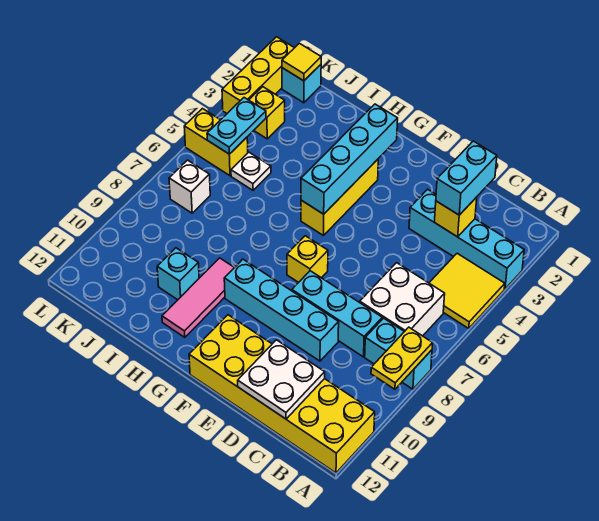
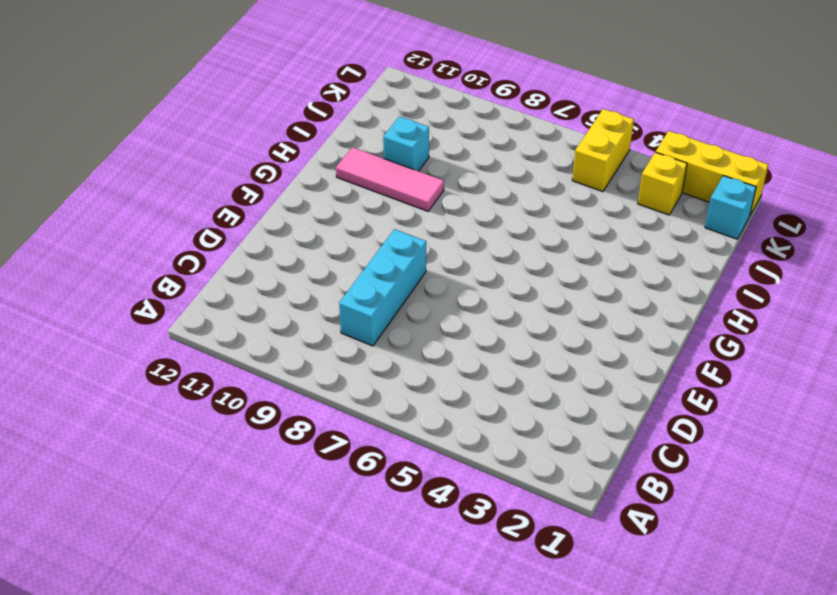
none -> cyan brick A3:D3 level 1
none -> yellow tile A4:B5 level 1
none -> cyan brick A8:B8 level 1

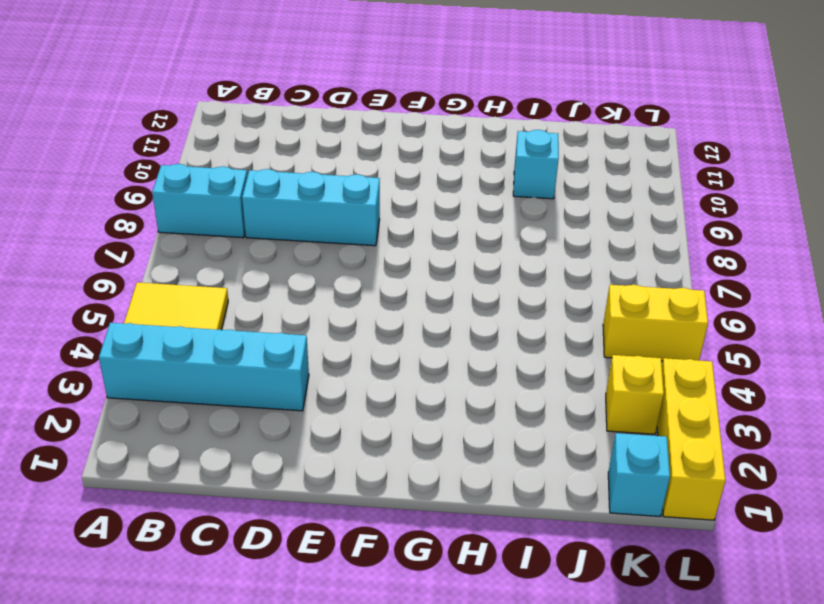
none -> yellow brick A11:F12 level 1
none -> white brick B6:C7 level 1
none -> cyan brick D9:G9 level 1

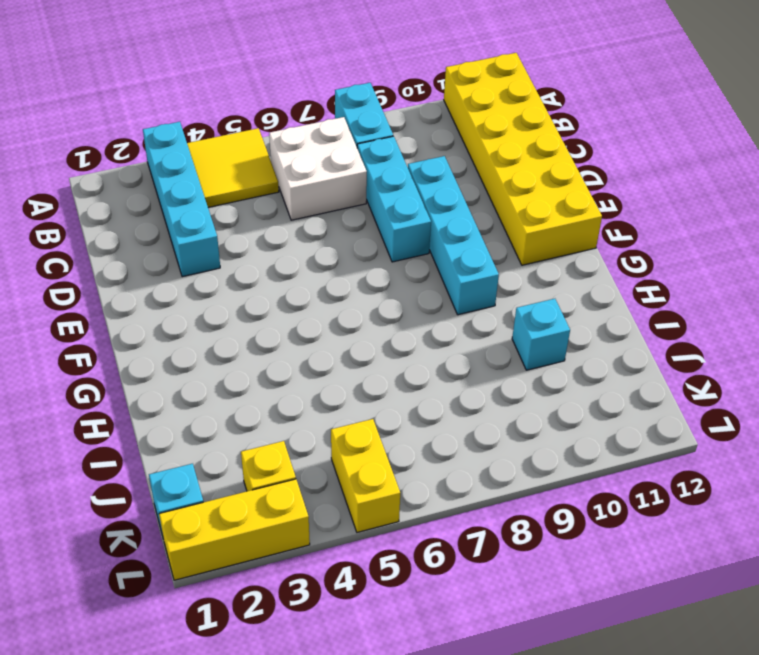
none -> yellow brick F7 level 1
none -> yellow brick G3:G5 level 1
none -> pink tile H9:H11 level 1

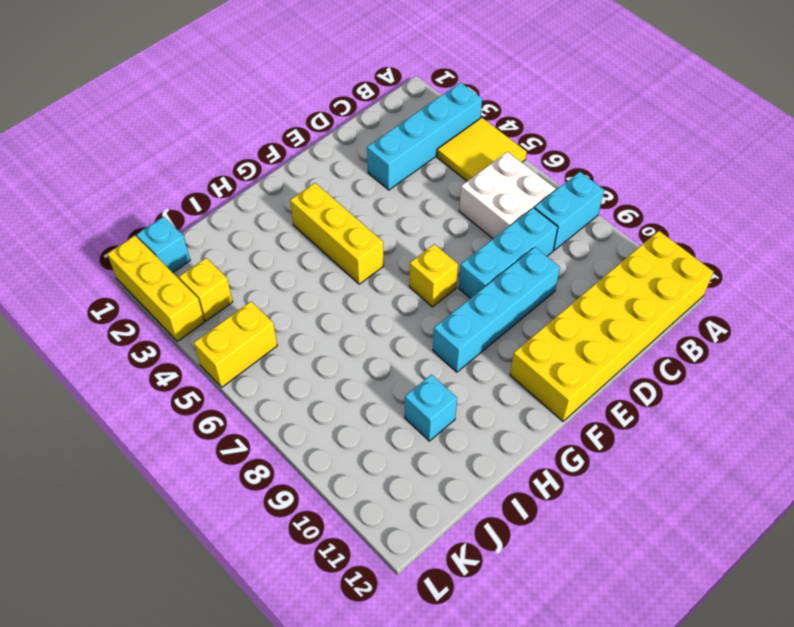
none -> pink tile H9:H11 level 1
none -> white plate J5 level 1
none -> white brick K7 level 1

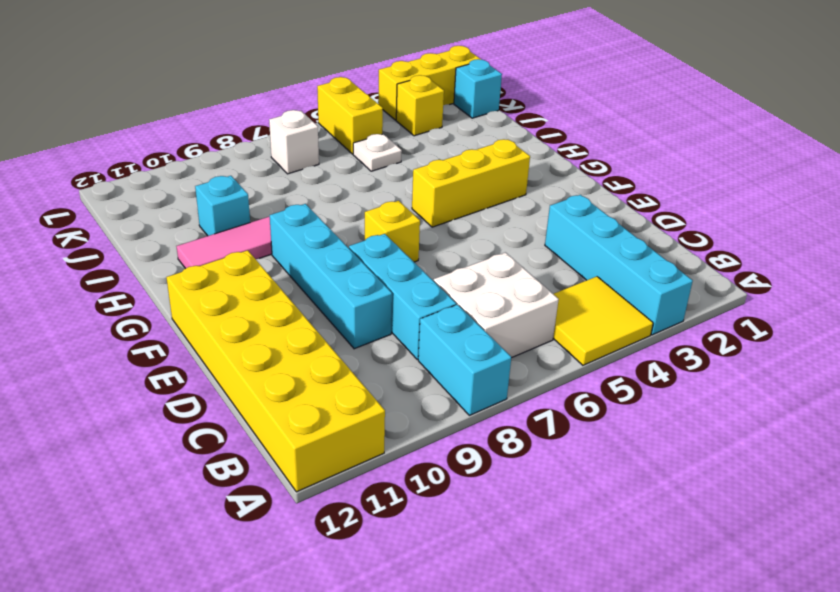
none -> yellow plate A8:A9 level 2
none -> yellow brick C3 level 2
none -> white plate C11:D12 level 2

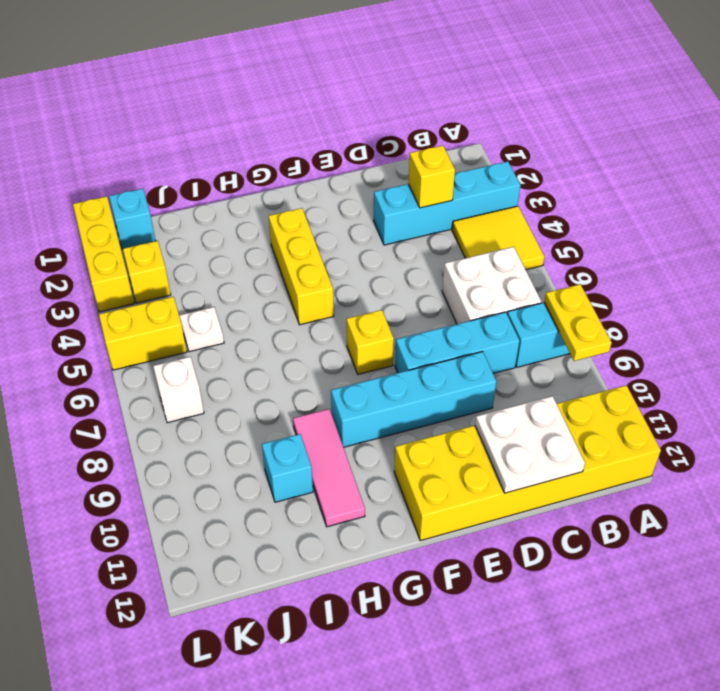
none -> cyan brick G2:G5 level 2
none -> yellow tile K1 level 2
none -> cyan plate K4:K5 level 2

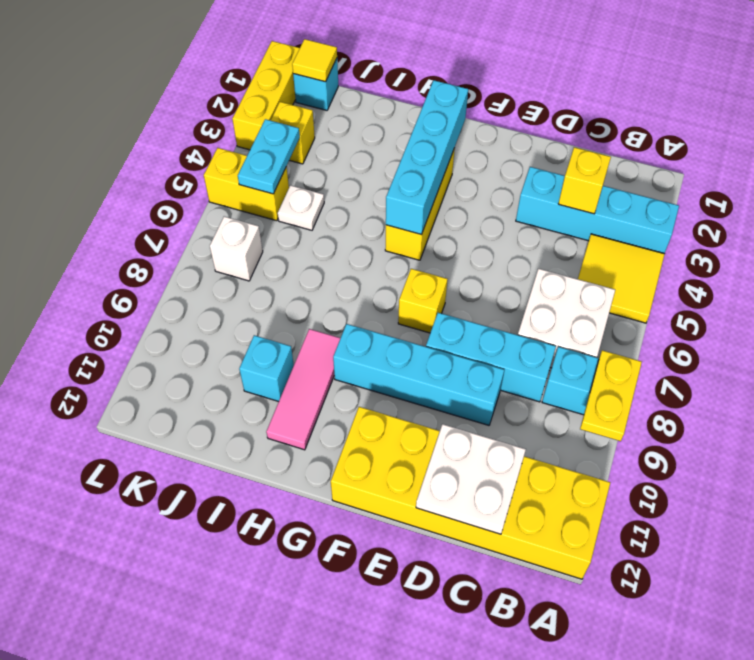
none -> cyan brick C2:C3 level 3

